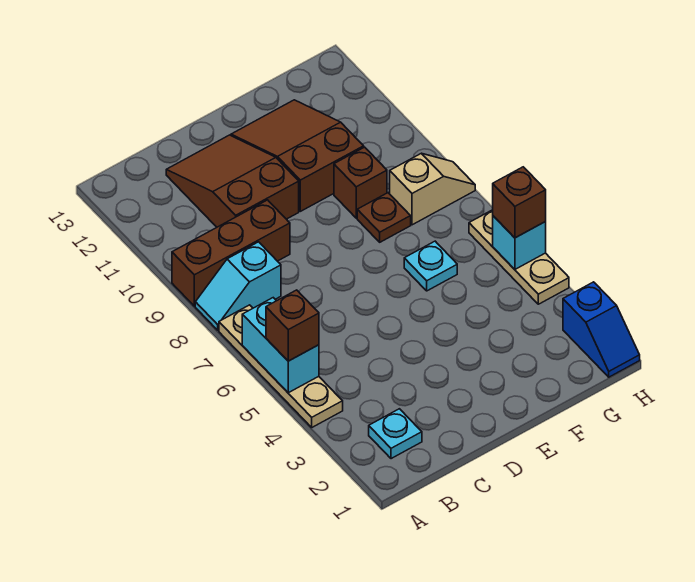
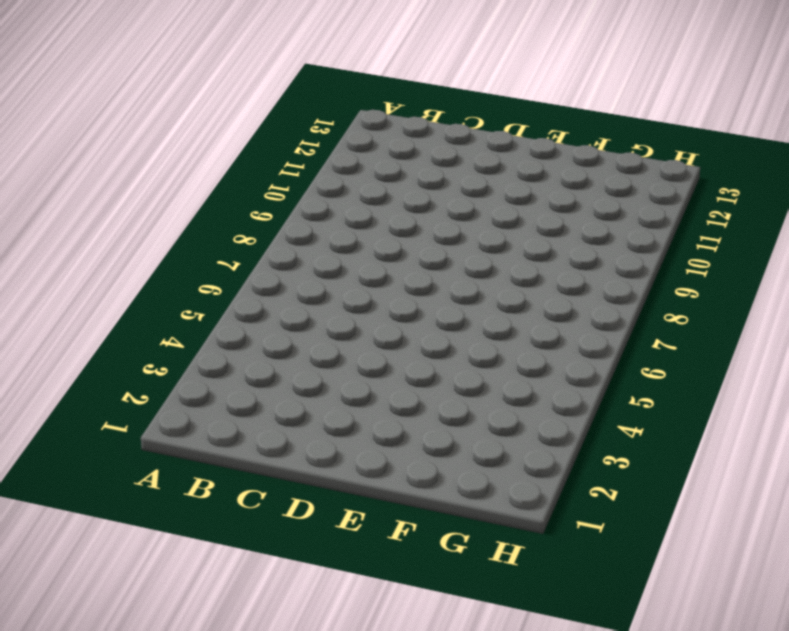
none -> tan plate A4:A7 level 1
none -> cyan slope A8:B8 level 1 top B
none -> brown brick A9:C9 level 1

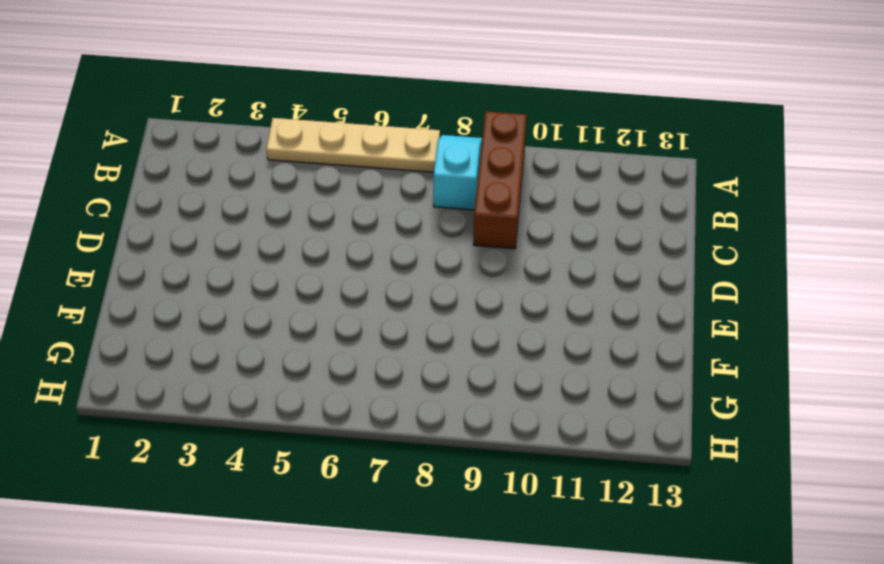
none -> cyan plate B2 level 1
none -> brown slope C10:D12 level 1 top 10
none -> brown slope E10:F12 level 1 top 10

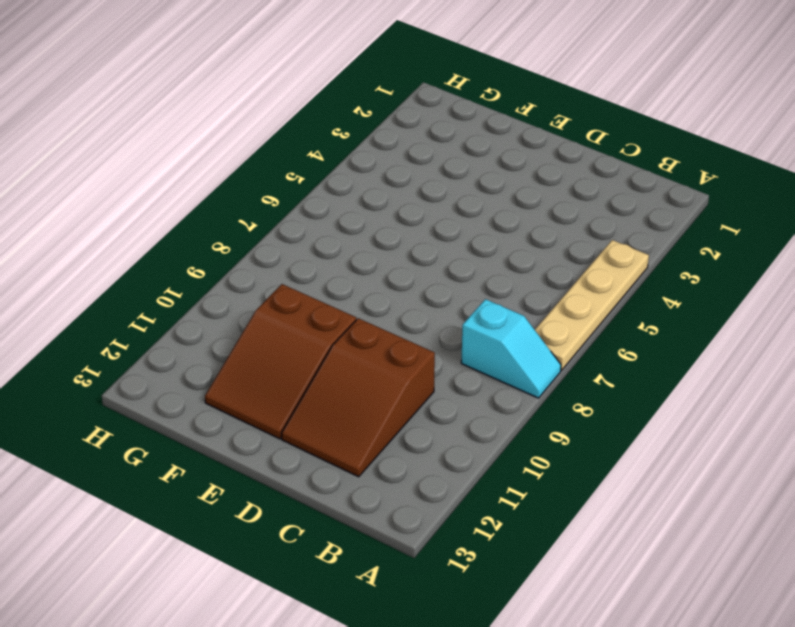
none -> brown brick A9:C9 level 1
none -> cyan plate B2 level 1
none -> cyan plate F6 level 1

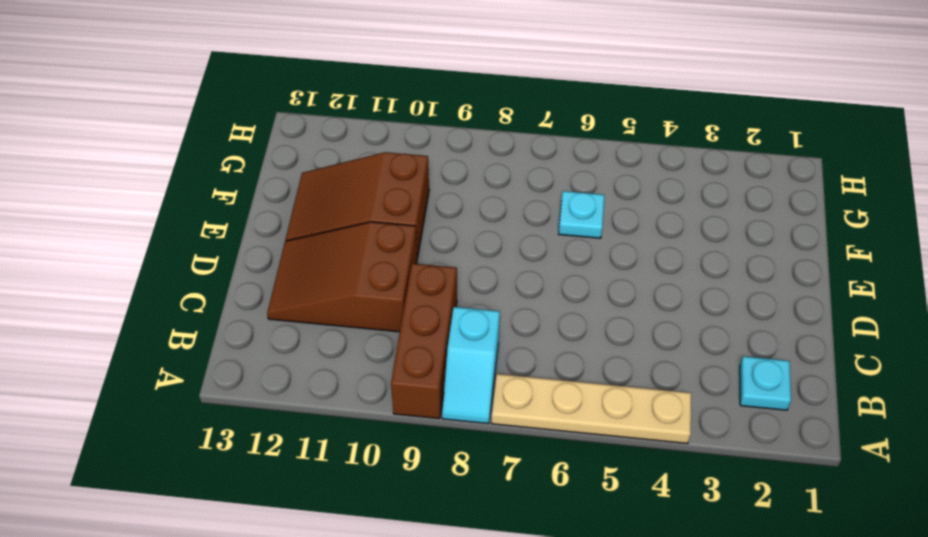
none -> brown plate F8 level 1
none -> brown brick F9 level 1
none -> tan slope G8:H8 level 1 top G

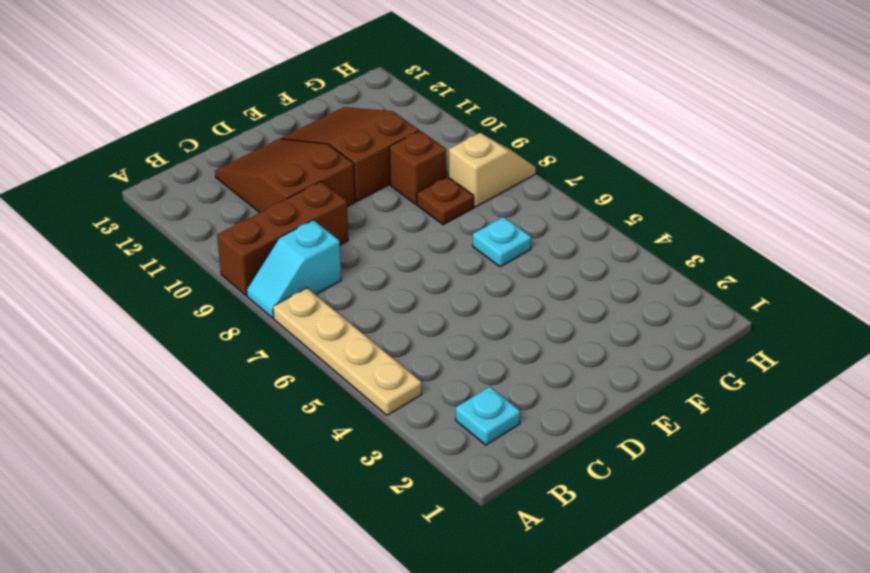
none -> blue slope H1:H2 level 1 top 2
none -> tan plate H4:H6 level 1
none -> cyan brick A5:A6 level 2

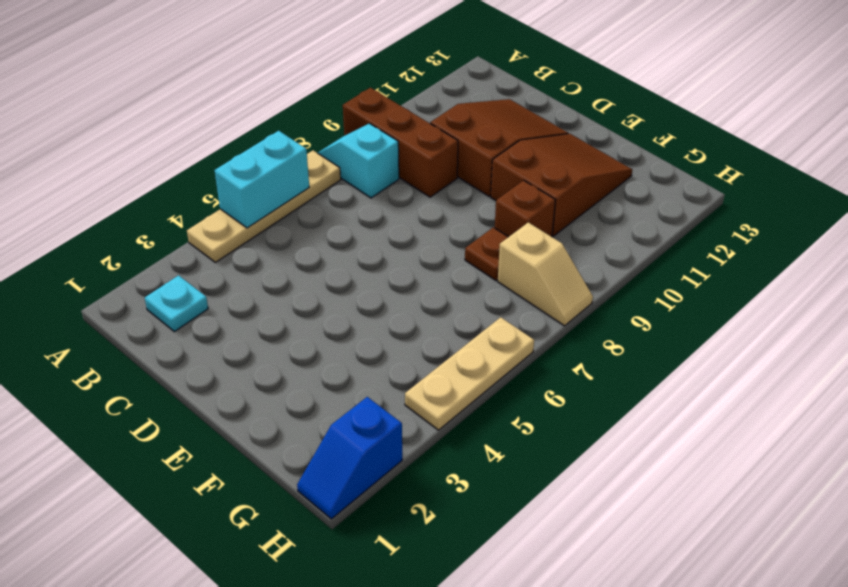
none -> cyan plate F6 level 1
none -> cyan brick H5 level 2
none -> brown brick A5 level 3

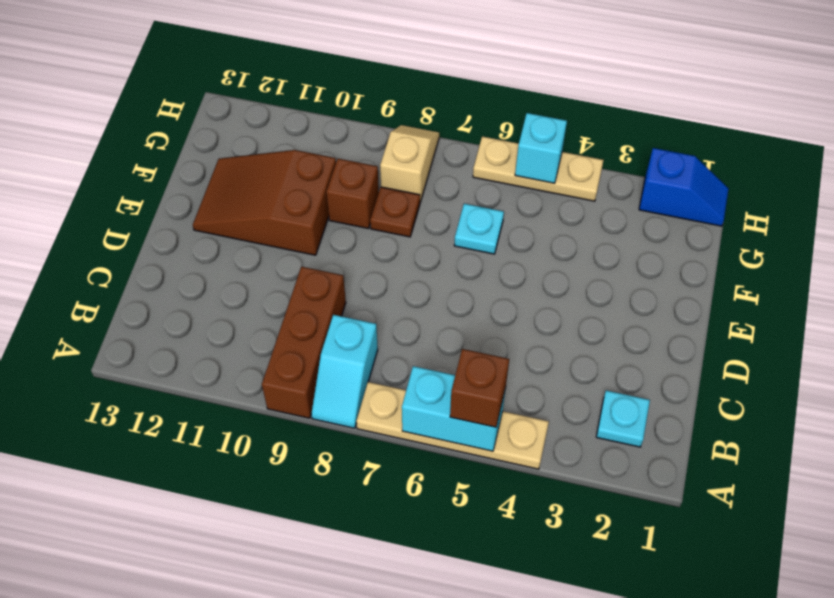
none -> brown slope C10:D12 level 1 top 10
none -> brown brick H5 level 3

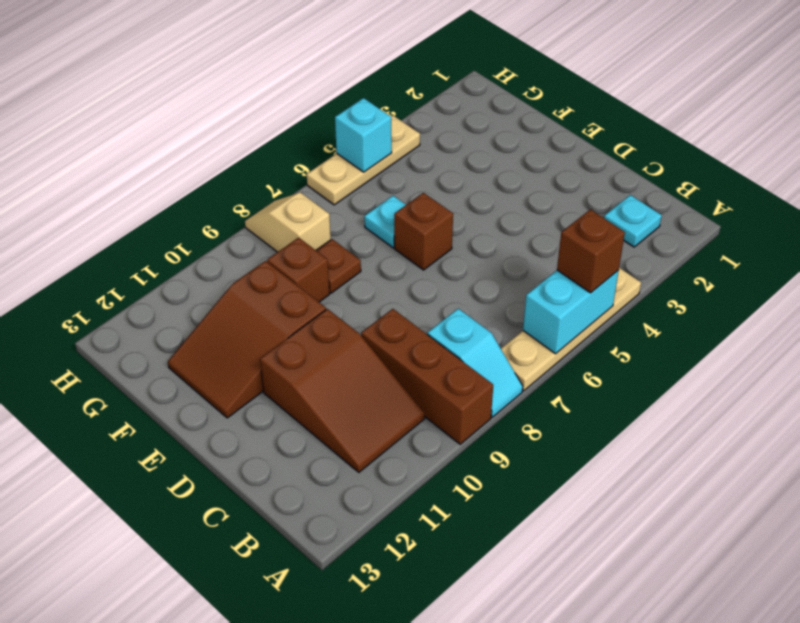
brown slope B10:D11 level 1 top D -> brown slope C10:D12 level 1 top 10
brown brick E6 level 1 -> brown brick H5 level 3
none -> blue slope H1:H2 level 1 top 2

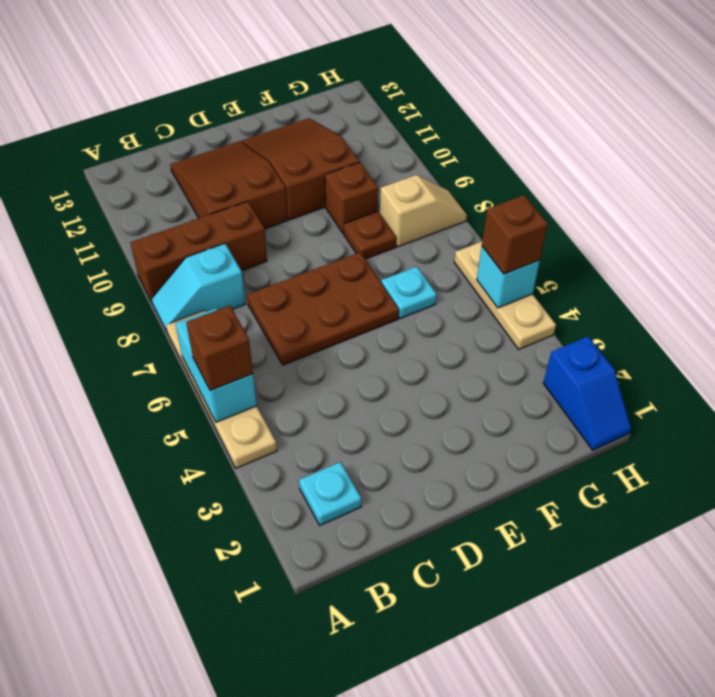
brown plate C6:E7 level 1 -> none

